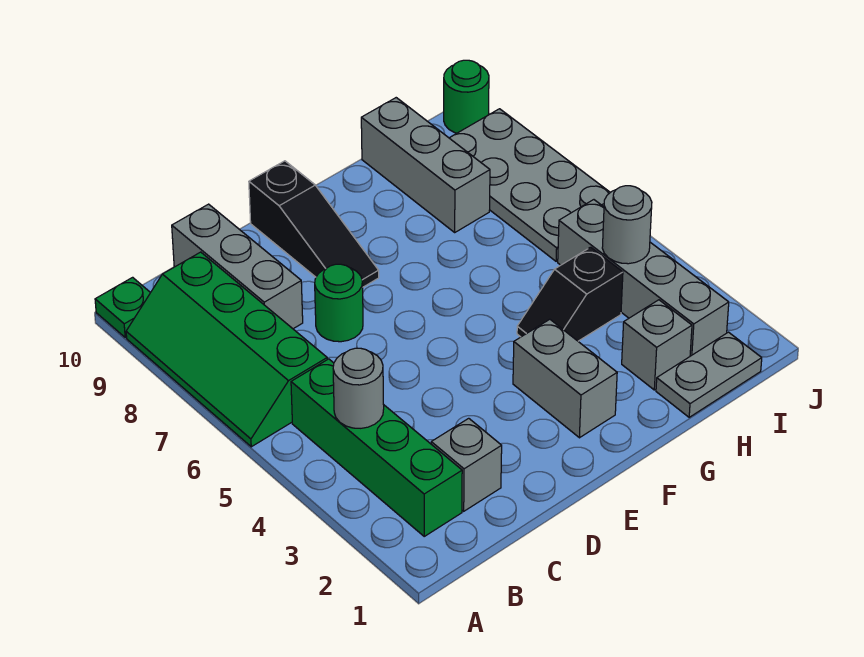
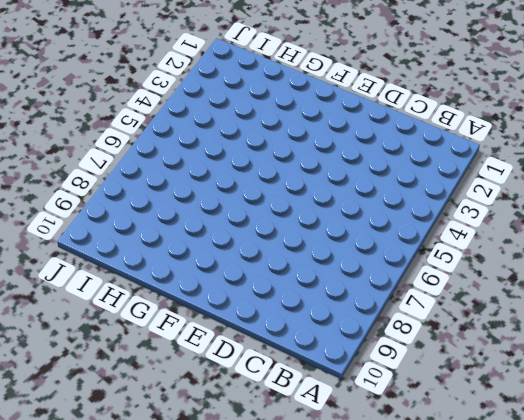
none -> green slope A6:B9 level 1 top B
none -> green plate A10 level 1
none -> green brick B2:B5 level 1

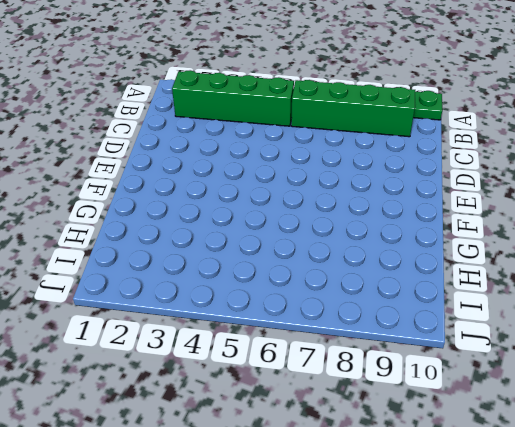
none -> grey brick C2 level 1
none -> grey brick C8:C10 level 1
none -> green round brick D7 level 1

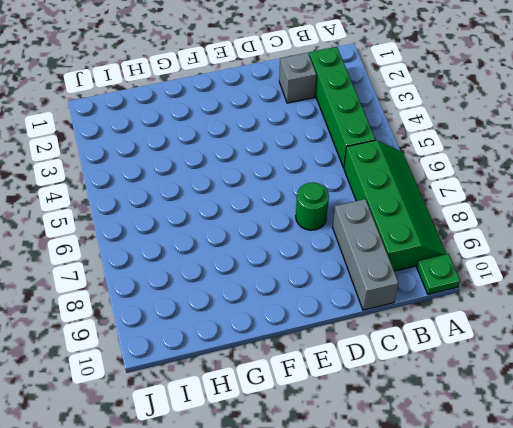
none -> black slope E8:E10 level 1 top 10
none -> grey brick F2:F3 level 1
none -> black slope G4:H4 level 1 top H

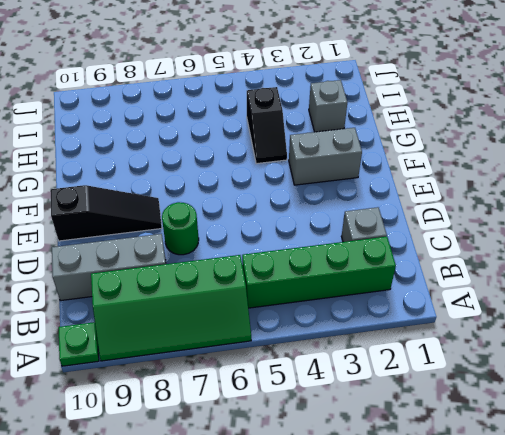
none -> grey plate H1:I1 level 1
none -> grey brick H8:H10 level 1
none -> grey brick I2:I5 level 1

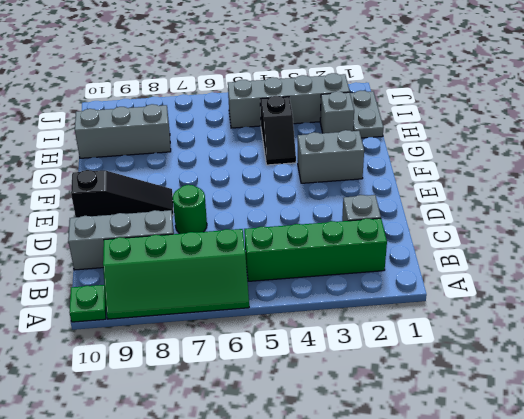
none -> grey plate I6:J9 level 1
none -> green round brick J10 level 1
none -> grey round brick B4 level 2

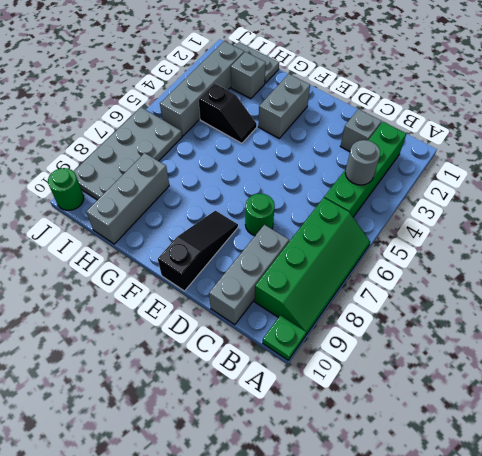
none -> grey round brick I4 level 2

